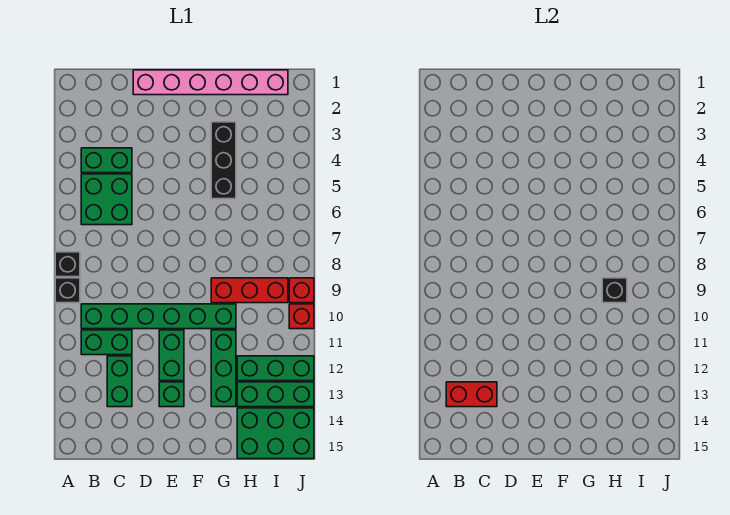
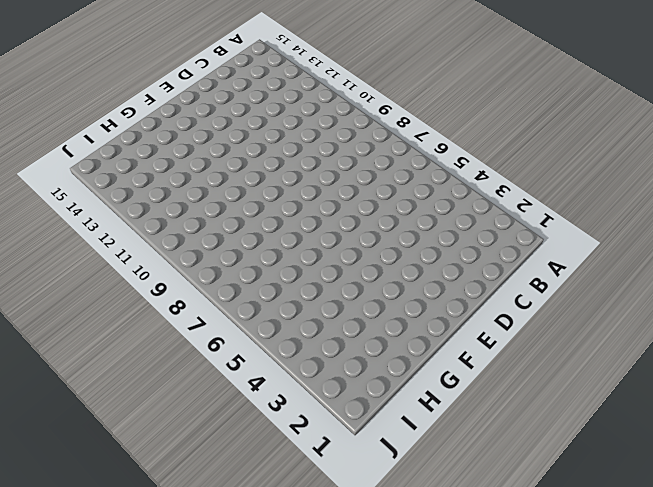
none -> black brick A8 level 1
none -> black brick A9 level 1
none -> green brick B4:C4 level 1

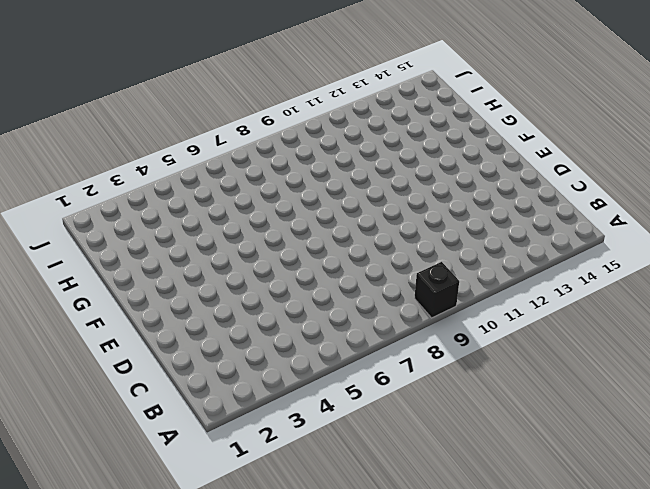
none -> black brick A8 level 1
none -> green brick B4:C4 level 1
none -> green brick B5:C6 level 1

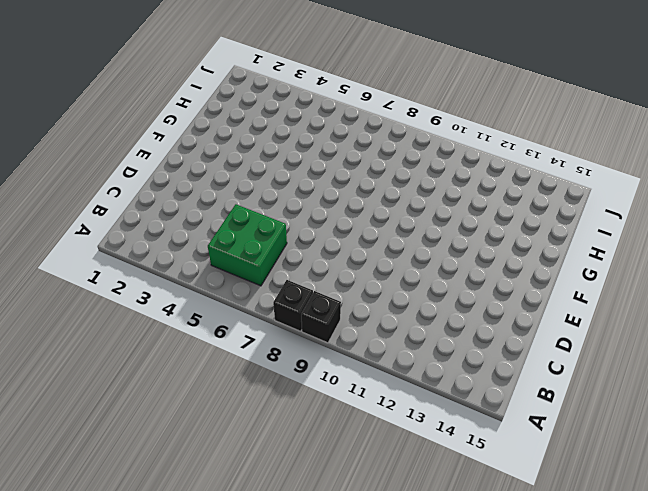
none -> green brick B4:C4 level 1
none -> green brick B10:G10 level 1
none -> green brick B11:C11 level 1

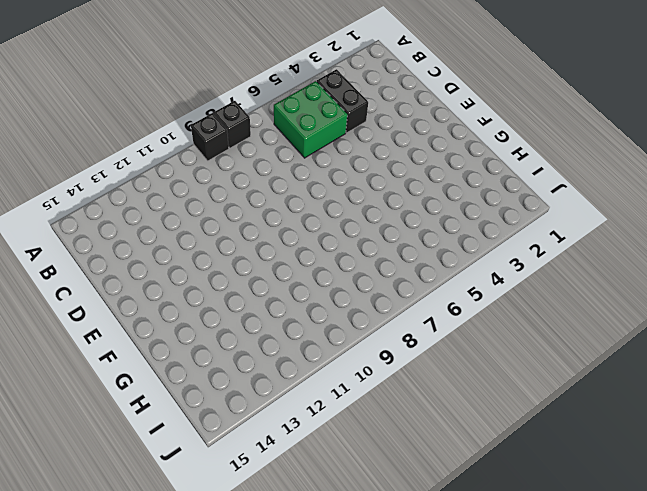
black brick B4:C4 level 1 -> green brick B4:C4 level 1
none -> green brick B10:G10 level 1
none -> green brick B11:C11 level 1
none -> green brick C12:C13 level 1

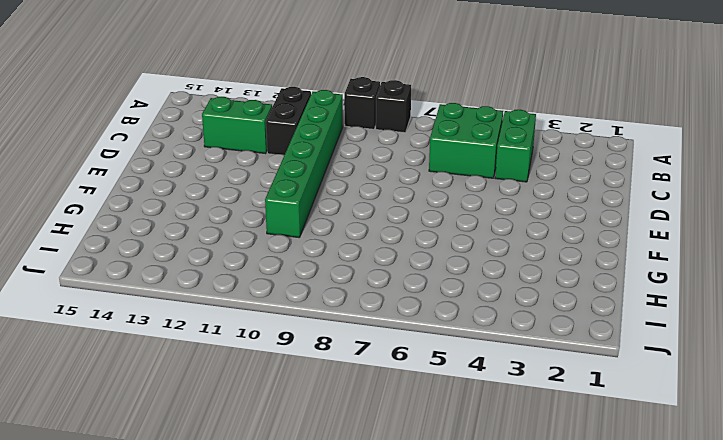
black brick B11:C11 level 1 -> green brick B11:C11 level 1
none -> pink brick D1:I1 level 1
none -> green brick E11:E12 level 1
none -> green brick E13 level 1

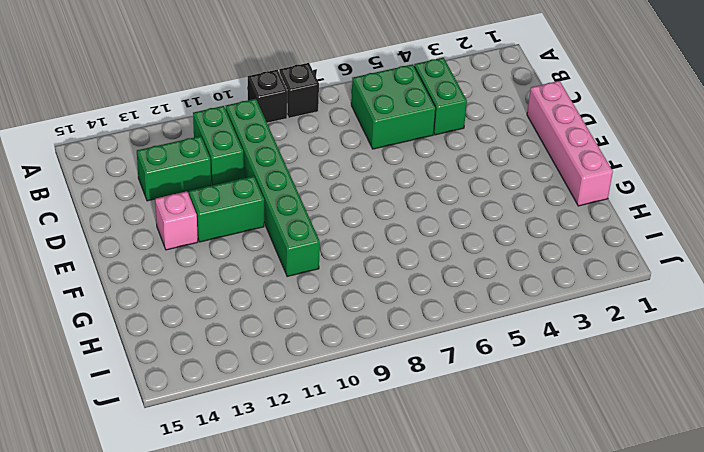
pink brick D1:G1 level 1 -> pink brick D1:I1 level 1
pink brick E13 level 1 -> green brick E13 level 1
none -> black brick G3:G5 level 1
none -> red brick G9:I9 level 1
none -> green brick G11:G13 level 1

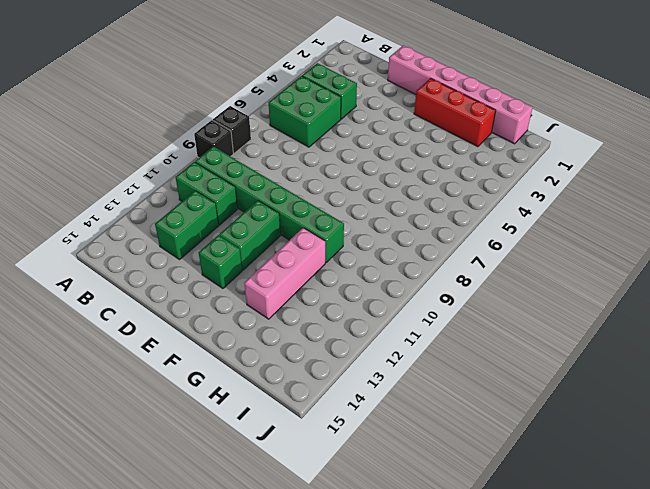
red brick F2:H2 level 1 -> red brick G9:I9 level 1
pink brick G11:G13 level 1 -> green brick G11:G13 level 1
none -> black brick G3:G5 level 1
none -> green brick H12:J12 level 1
none -> green brick H13:J13 level 1

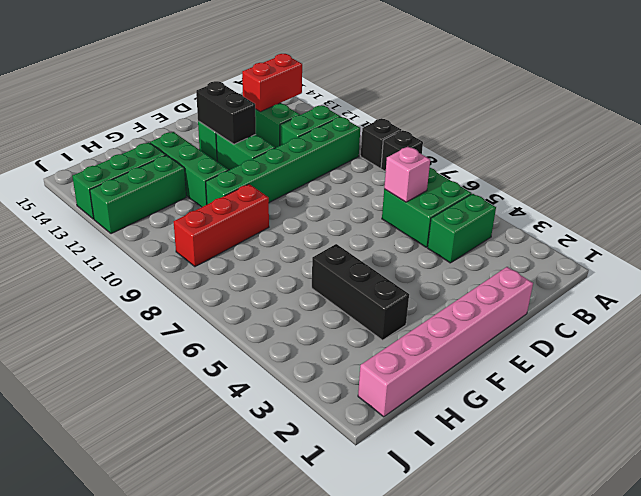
pink brick C6 level 2 -> none
black brick E12:E13 level 2 -> none
none -> green brick H14:J15 level 1
none -> red brick J9 level 1
none -> red brick J10 level 1

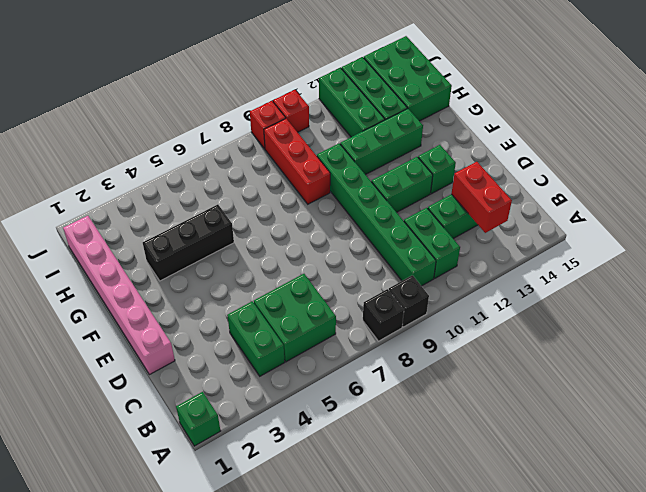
green brick A1 level 1 -> none
none -> black brick H9 level 2

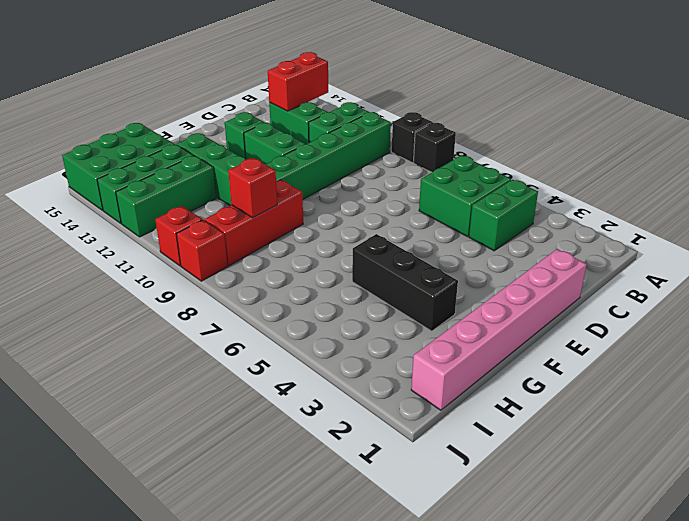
red brick H9 level 2 -> black brick H9 level 2

